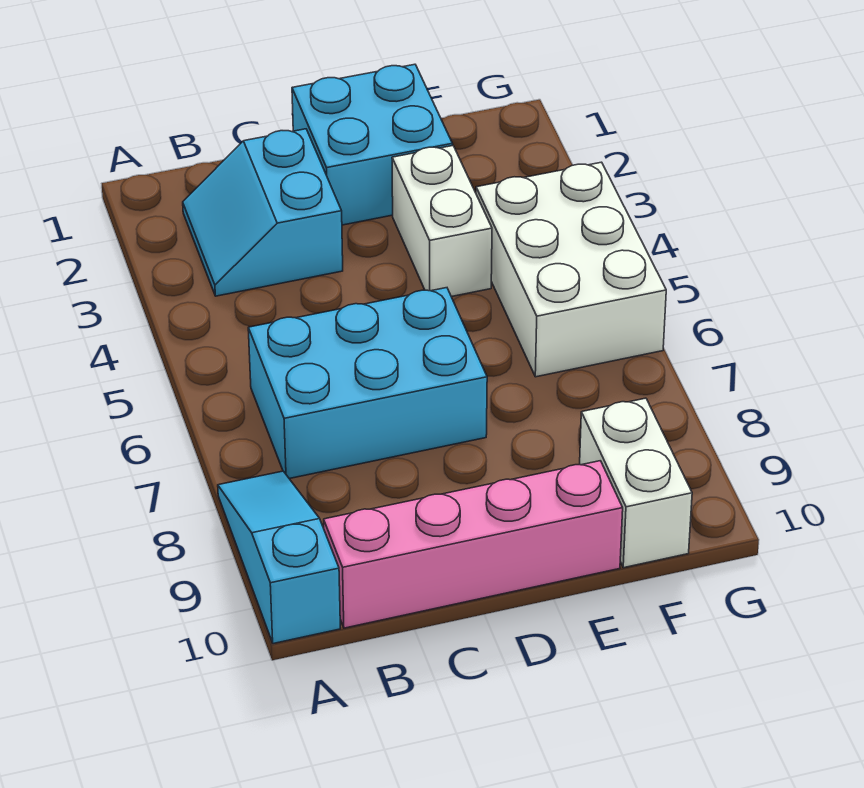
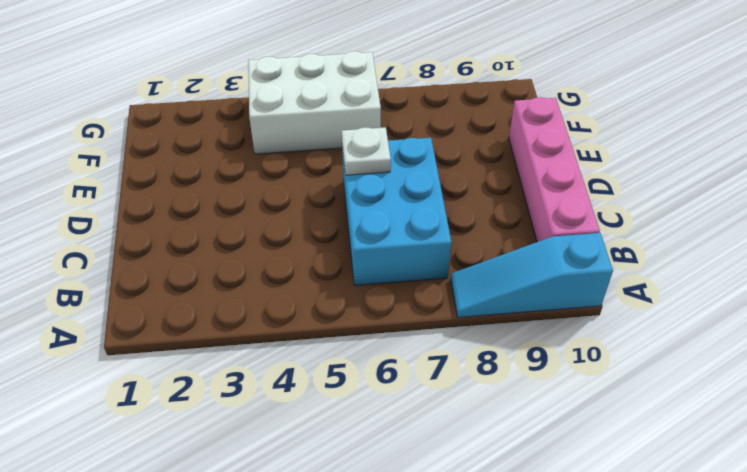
white plate D6 level 2 -> none
none -> cyan slope B2:C3 level 1 top C
none -> cyan brick D1:E2 level 1

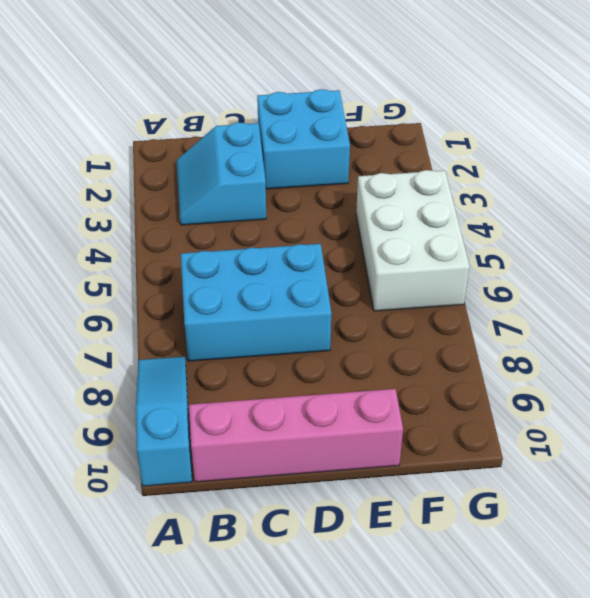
none -> white brick E3:E4 level 1
none -> white brick F9:F10 level 1

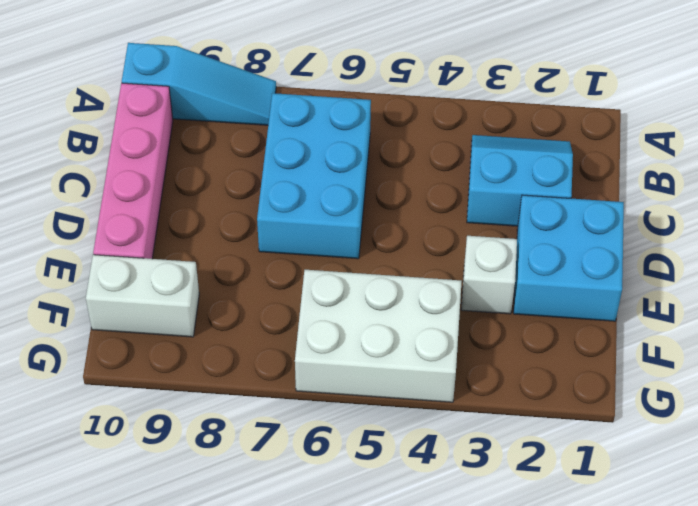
white brick E3 level 1 -> white brick E3:E4 level 1

